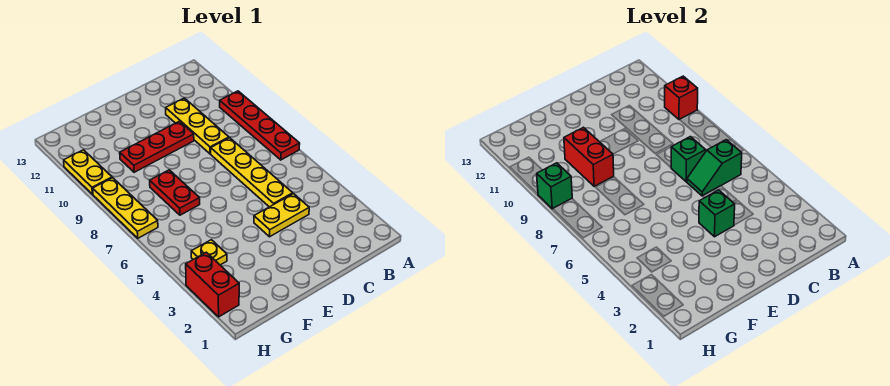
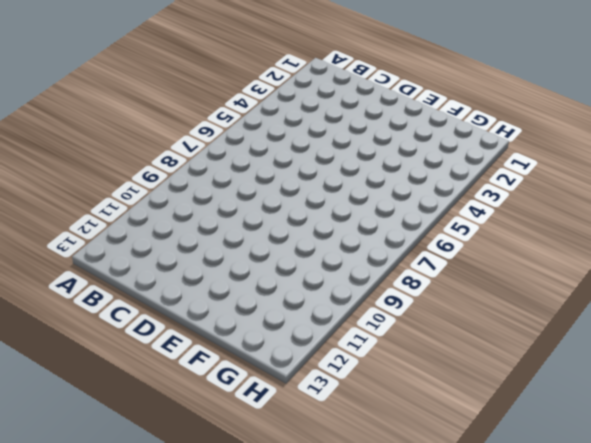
none -> red plate A7:A10 level 1
none -> yellow plate C4:D4 level 1
none -> yellow plate C5:C8 level 1

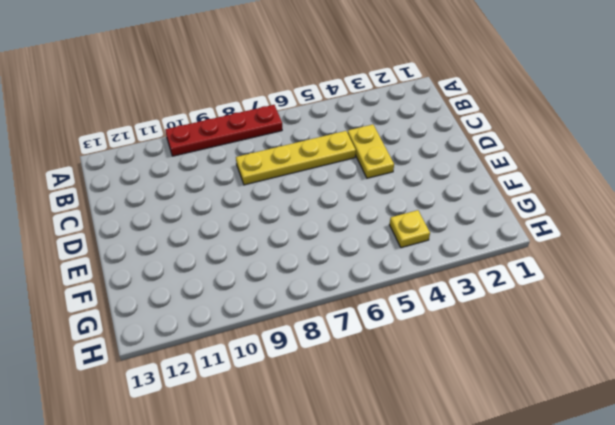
none -> yellow plate C9:C11 level 1
none -> red plate D10:F10 level 1
none -> red plate F7:F8 level 1

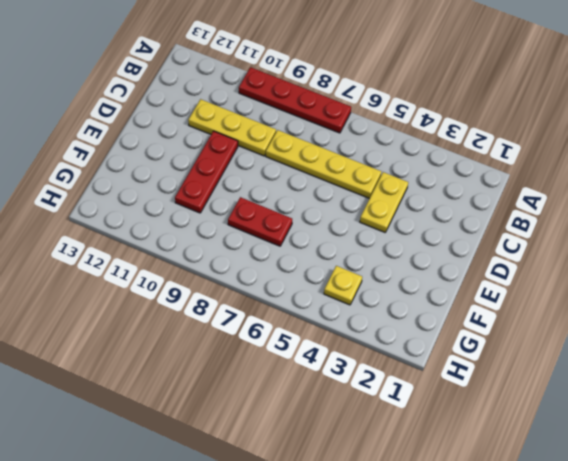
none -> red brick H2:H3 level 1
none -> yellow plate H7:H9 level 1
none -> yellow plate H10:H11 level 1

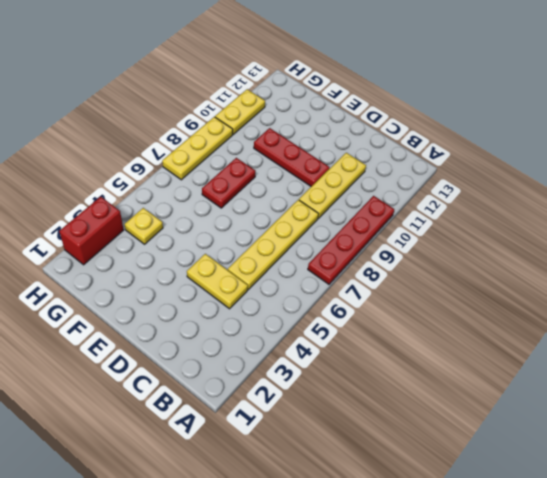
none -> red brick A10 level 2
none -> green slope B6:C6 level 2 top B
none -> green brick C7 level 2

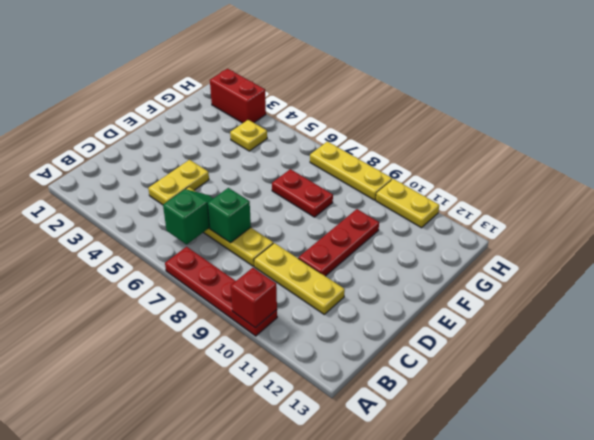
none -> green brick D4 level 2
none -> red brick F9:F10 level 2
none -> green brick H9 level 2

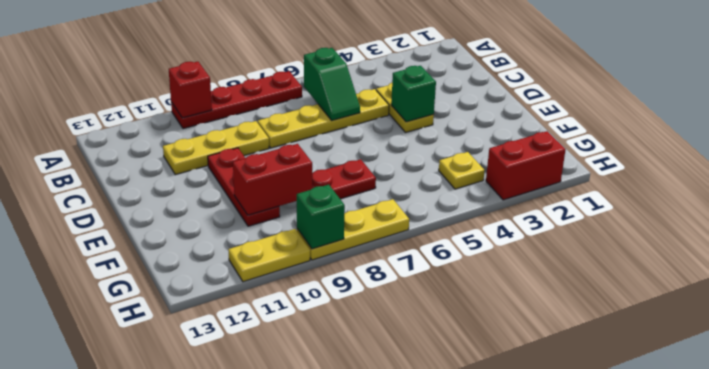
none -> green brick C7 level 2

